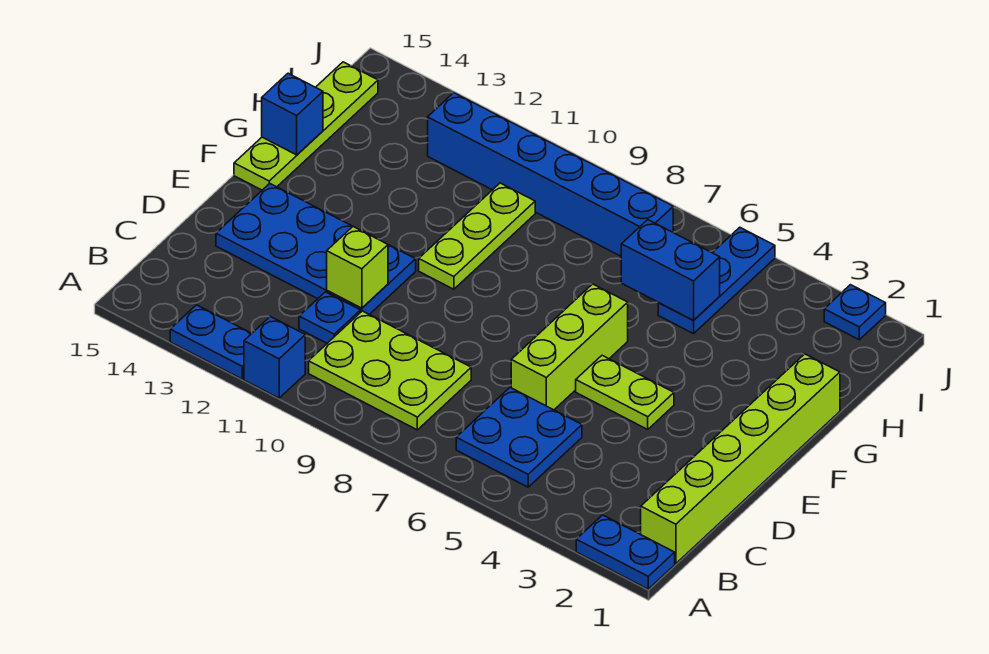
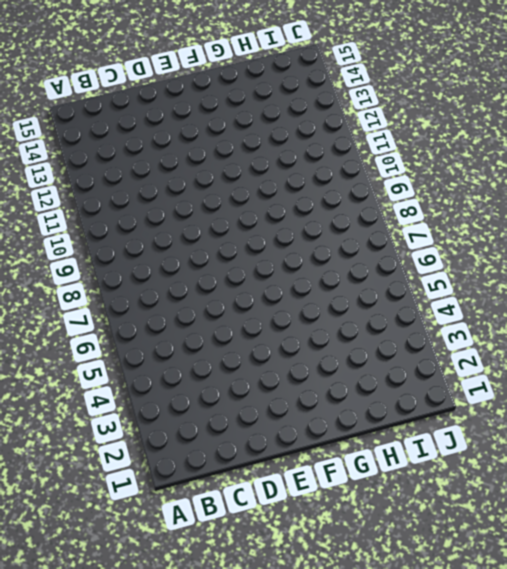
none -> blue plate A1:A2 level 1
none -> blue brick A11 level 1
none -> blue plate A12:A13 level 1

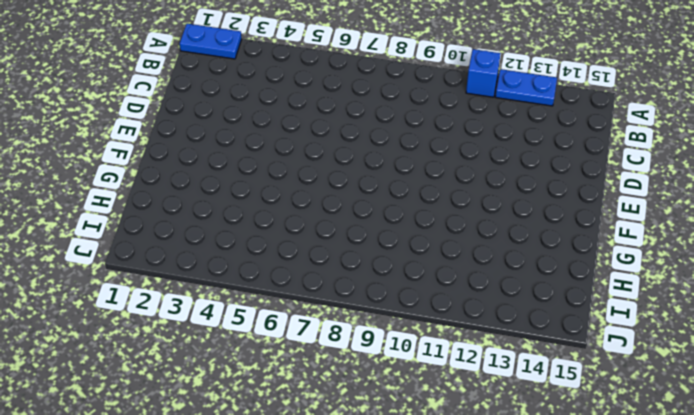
none -> lime brick B1:G1 level 1
none -> blue plate B5:C6 level 1
none -> lime plate B8:C10 level 1

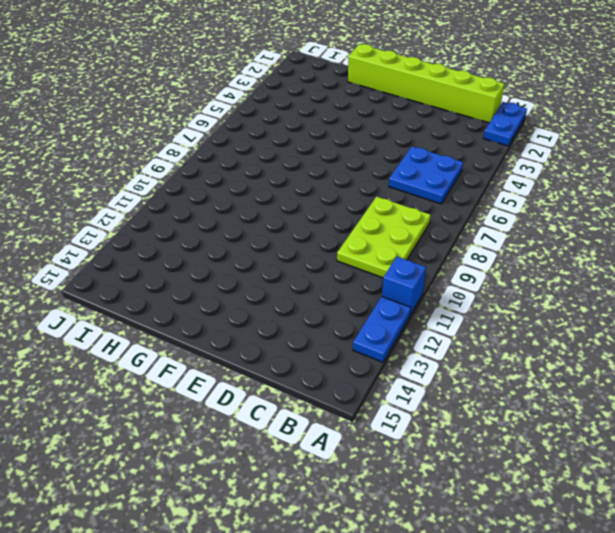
none -> blue plate C11 level 1
none -> lime brick D6:F6 level 1
none -> blue plate D11:E14 level 1

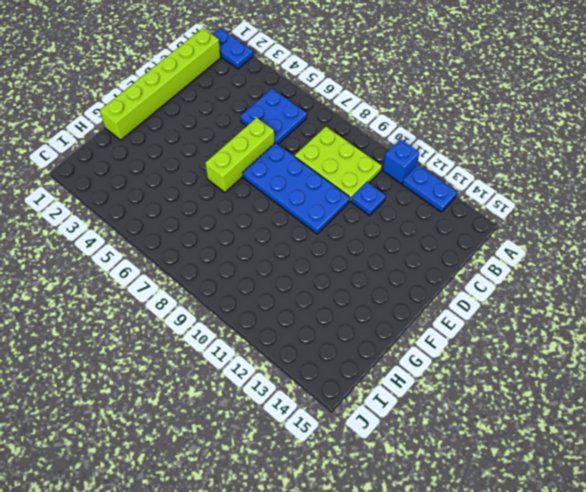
blue plate D7:E10 level 1 -> blue plate D11:E14 level 1
none -> lime plate E4:E5 level 1
none -> lime plate F10:H10 level 1
none -> lime plate F15:I15 level 1

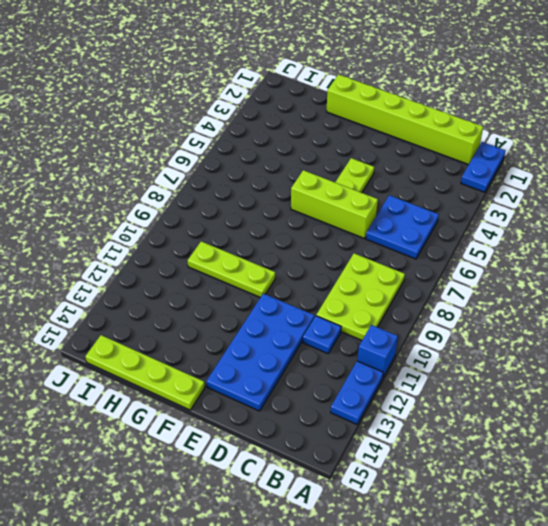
none -> blue plate H5:J5 level 1
none -> blue brick I7:I12 level 1
none -> blue plate J2 level 1

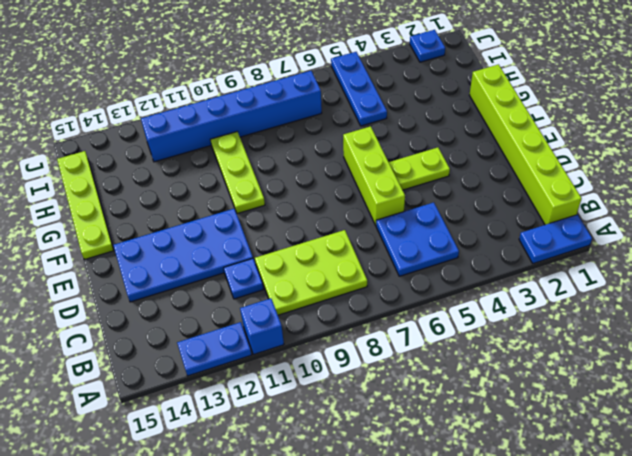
none -> lime brick D11 level 2
none -> blue brick G15 level 2
none -> blue brick H5:H6 level 2

